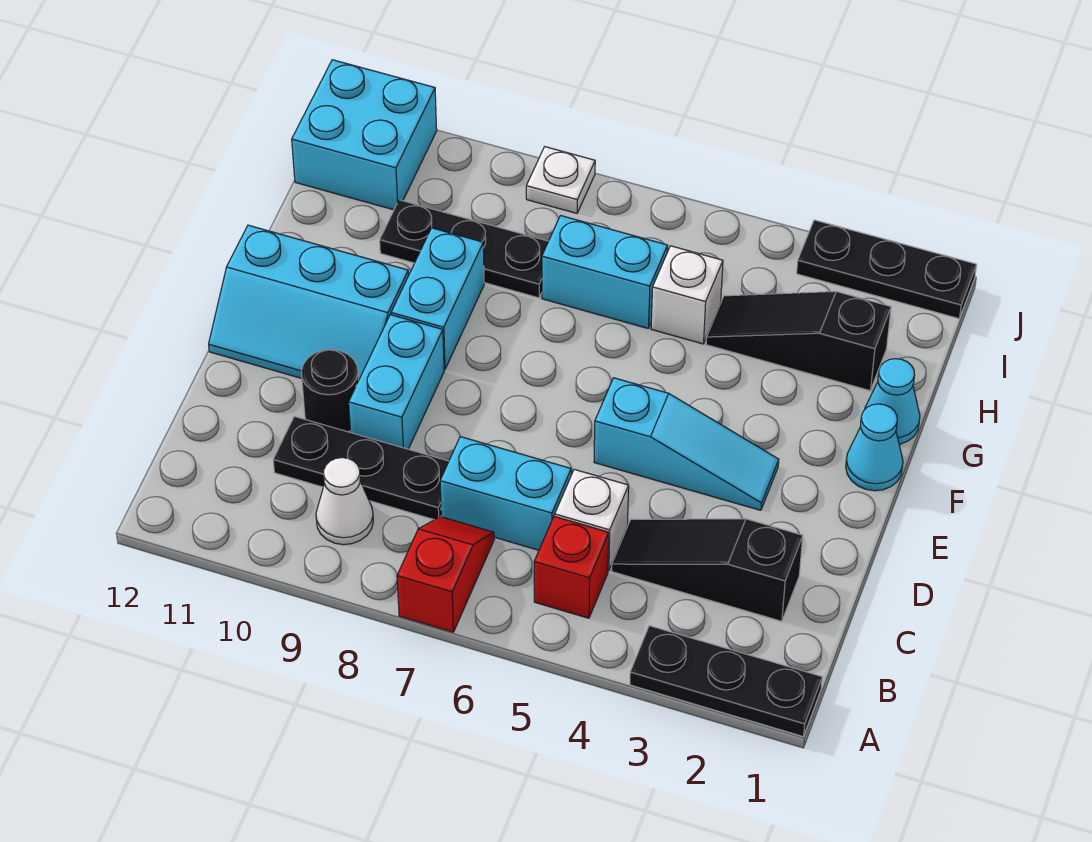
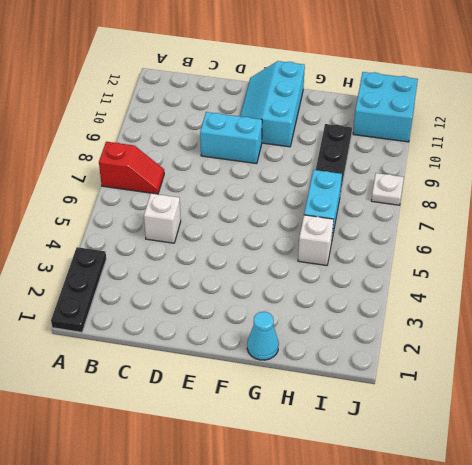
none -> red brick B5 level 1
none -> white cone B9 level 1
none -> black slope C2:C4 level 1 top 2

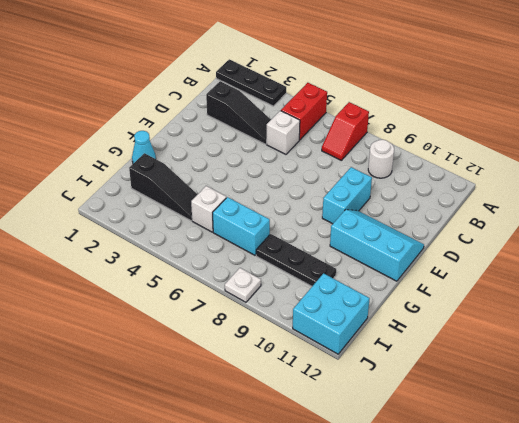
red brick A5:B5 level 1 -> red brick B5 level 1
white round brick B9 level 1 -> white cone B9 level 1
none -> cyan brick C6:C7 level 1
none -> black plate C8:C10 level 1
none -> black round brick D10 level 1

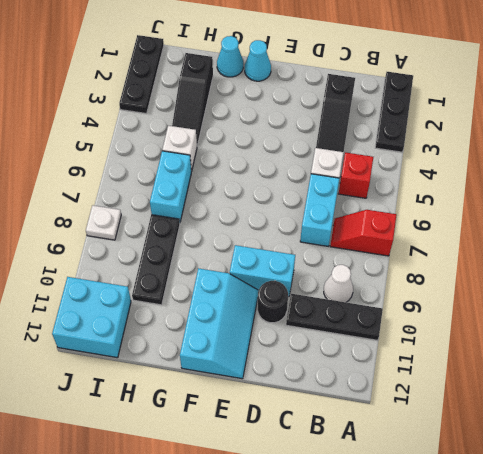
black plate A10:C10 level 1 -> black plate C8:C10 level 1
none -> cyan slope E3:E5 level 1 top 5
none -> cyan brick F9:G9 level 1

